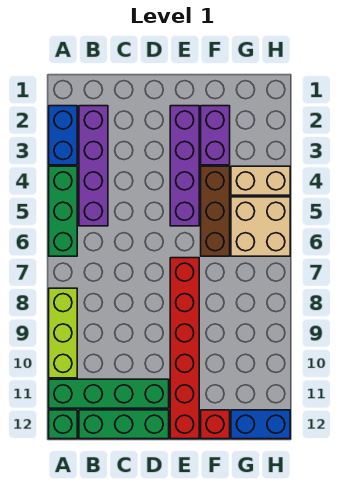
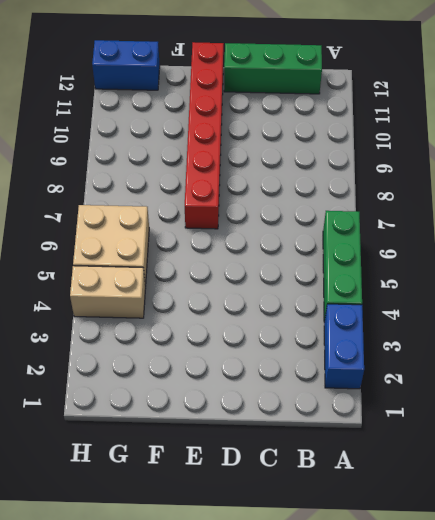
none -> lime brick A8:A10 level 1
none -> green brick A11:D11 level 1
none -> green brick A12 level 1

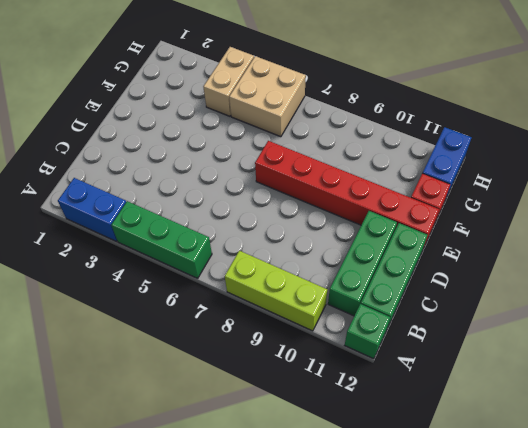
green brick B11:D11 level 1 -> green brick A11:D11 level 1
none -> purple brick B2:B5 level 1
none -> purple brick E2:E5 level 1
none -> purple brick F2:F3 level 1

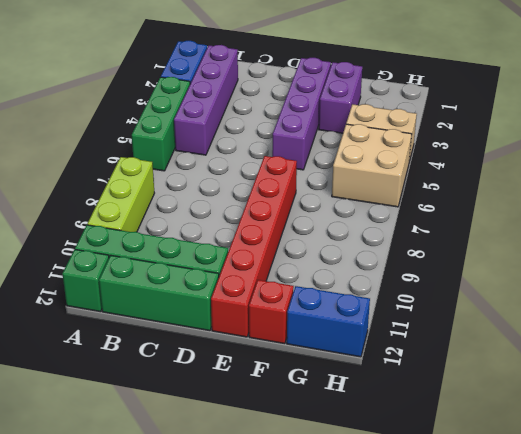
none -> brown brick F4:F6 level 1

